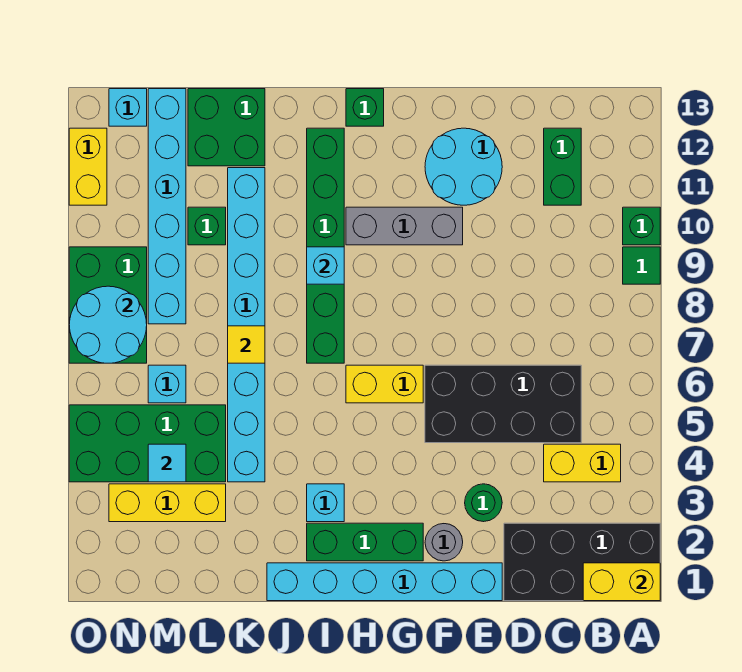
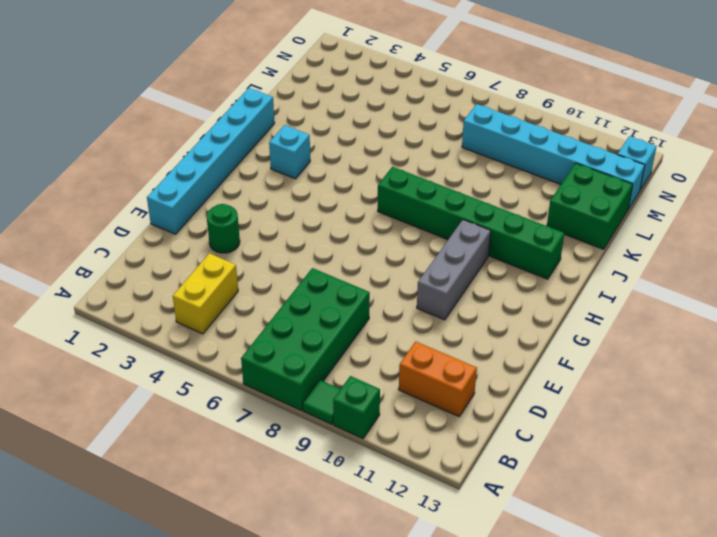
green brick A7:D8 level 1 -> green brick L4:O5 level 1
orange brick C11:C12 level 1 -> green brick C11:C12 level 1
none -> black brick A1:D2 level 1
none -> black brick C5:F6 level 1
none -> cyan round brick E11:F12 level 1
none -> grey round brick F2 level 1

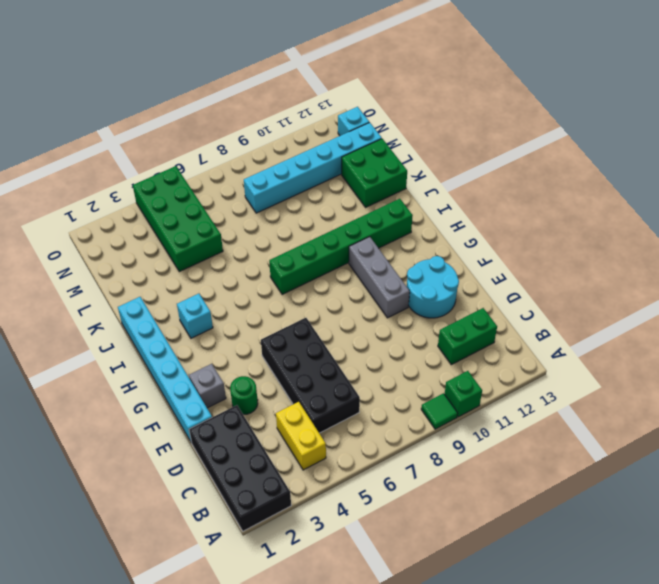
grey brick F2 level 1 -> grey round brick F2 level 1
none -> green brick G2:I2 level 1
none -> yellow brick G6:H6 level 1
none -> green brick H13 level 1
none -> cyan brick K4:K11 level 1

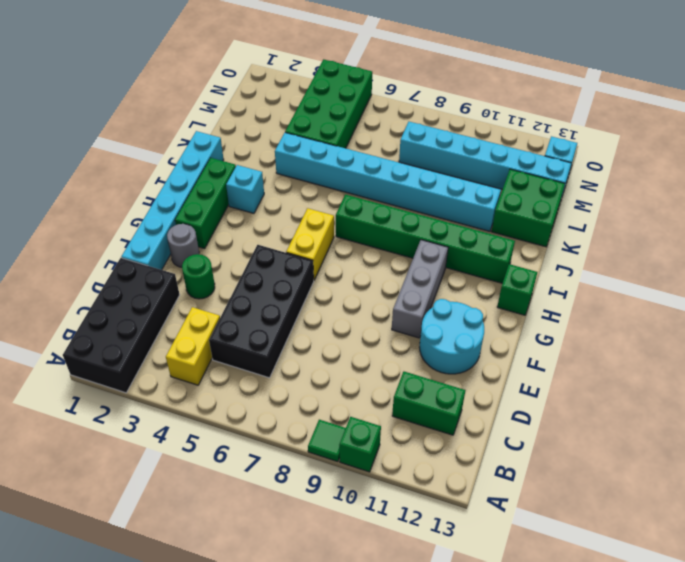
none -> yellow brick L3:N3 level 1
none -> green brick L10 level 1
none -> cyan brick M6 level 1
none -> green brick N7:O9 level 1

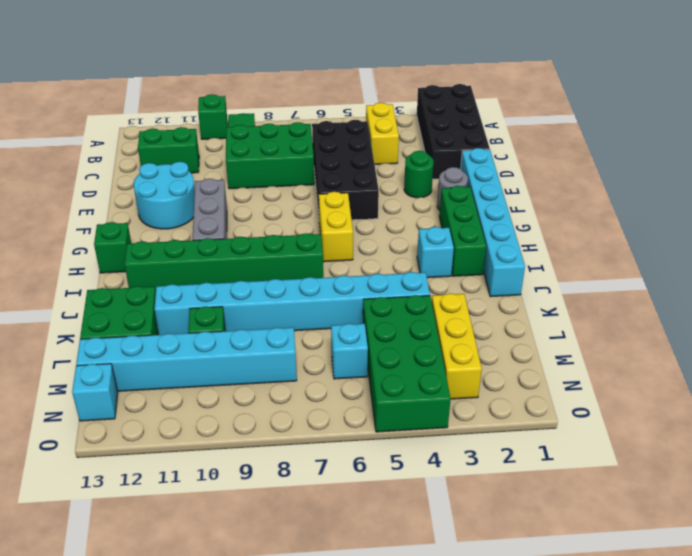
green brick C7:D9 level 1 -> green brick N7:O9 level 1
none -> yellow brick O11:O12 level 1
none -> yellow brick A1:B1 level 2
none -> cyan brick I9 level 2
none -> yellow tile K7 level 2

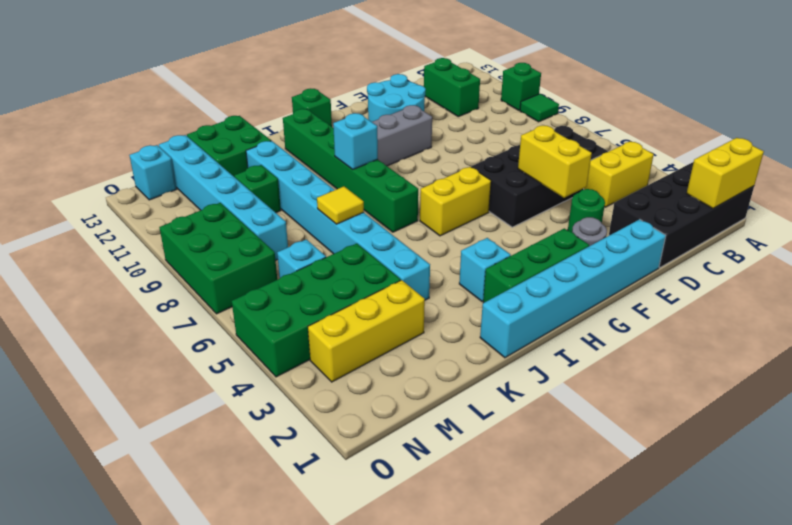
yellow brick E4:E5 level 2 -> yellow brick O11:O12 level 1
none -> cyan tile M4 level 2
none -> cyan round brick N7:O8 level 2

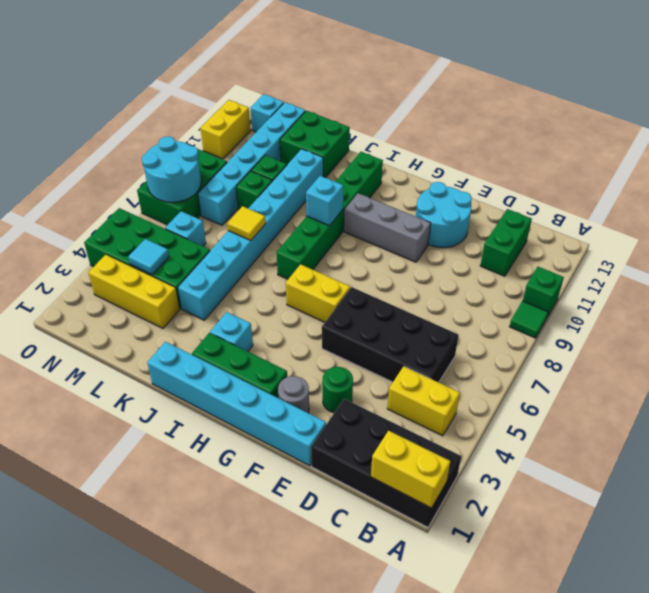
green brick L9 level 1 -> green brick H13 level 1

